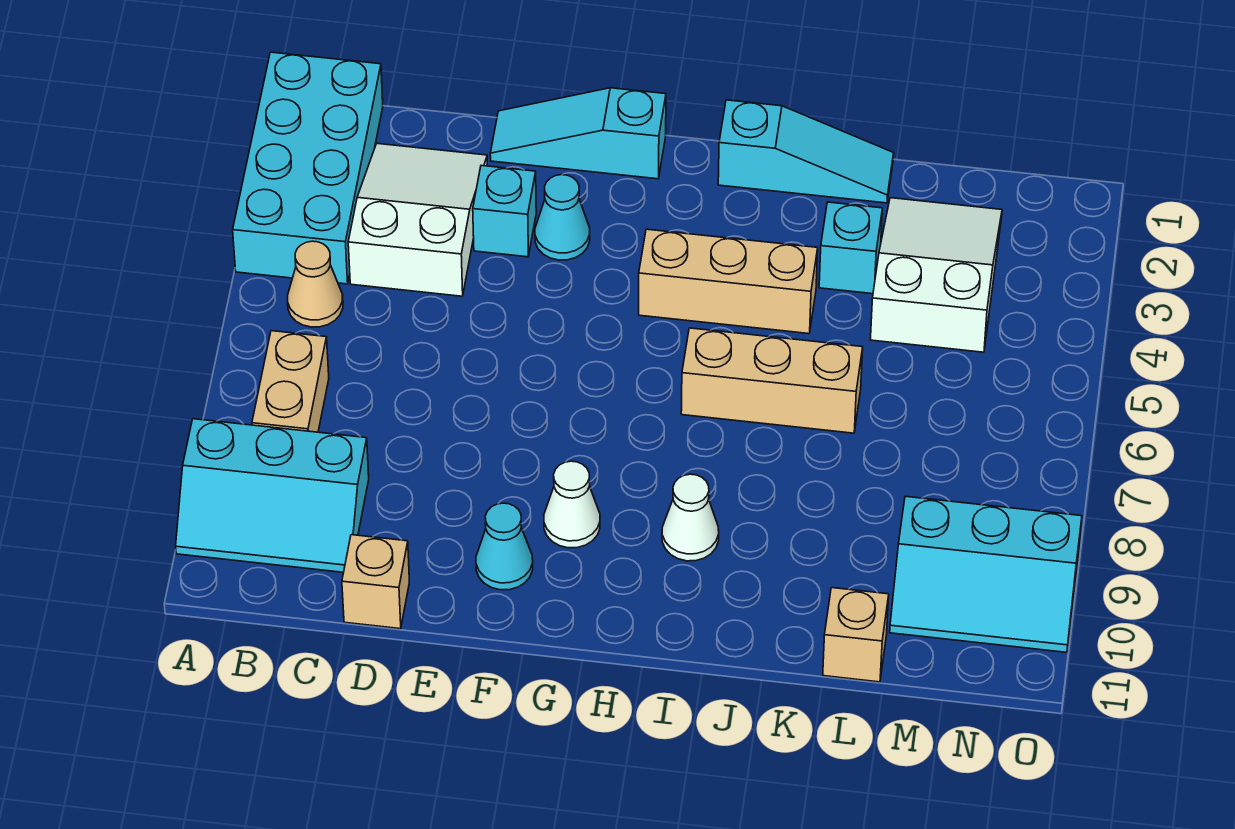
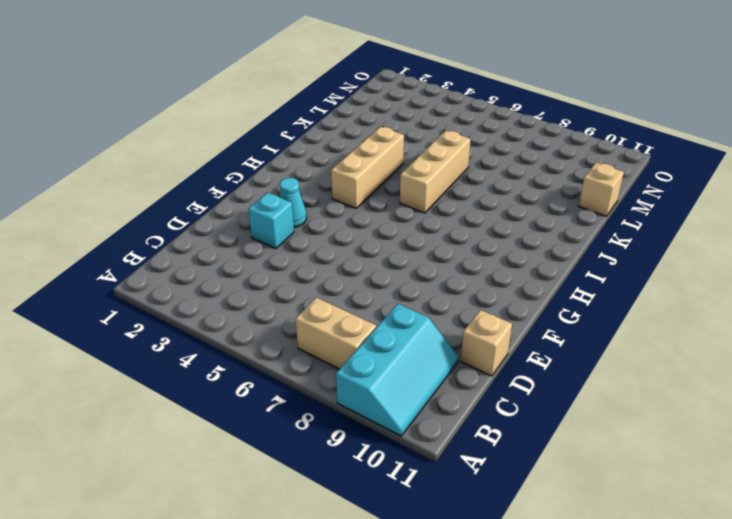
none -> cyan brick A1:B4 level 1
none -> tan cone B5 level 1
none -> white slope C2:D4 level 1 top 4

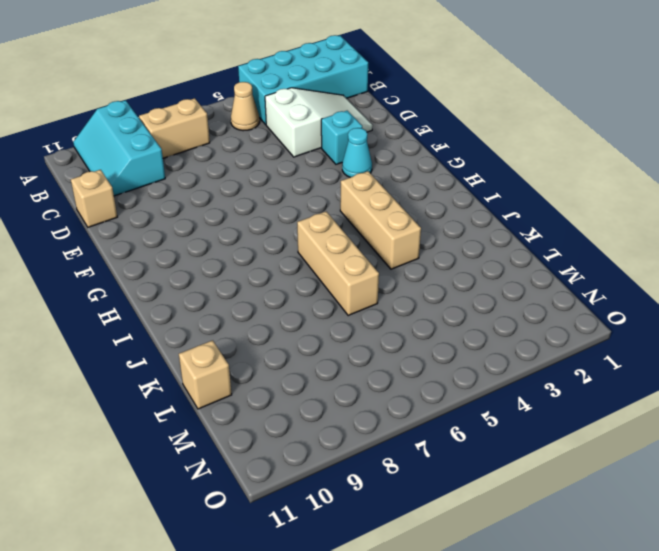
none -> cyan slope E1:G1 level 1 top G
none -> cyan cone F10 level 1
none -> white cone G9 level 1

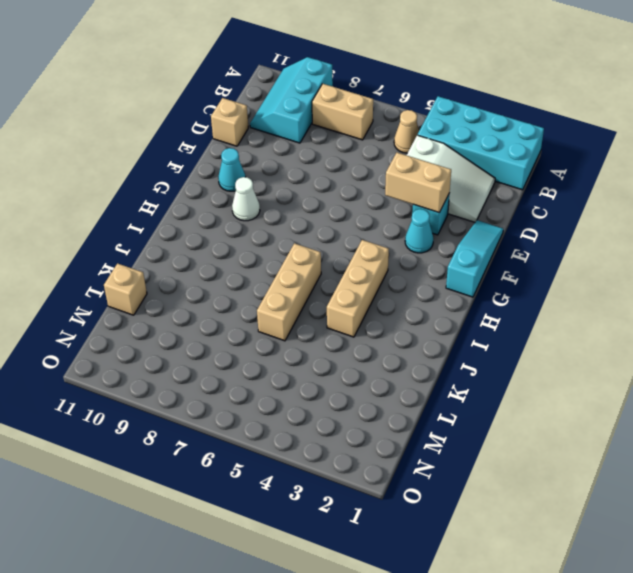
tan brick E3:E4 level 2 -> none
none -> cyan slope I1:K1 level 1 top I
none -> white cone I9 level 1
none -> cyan brick K3 level 1

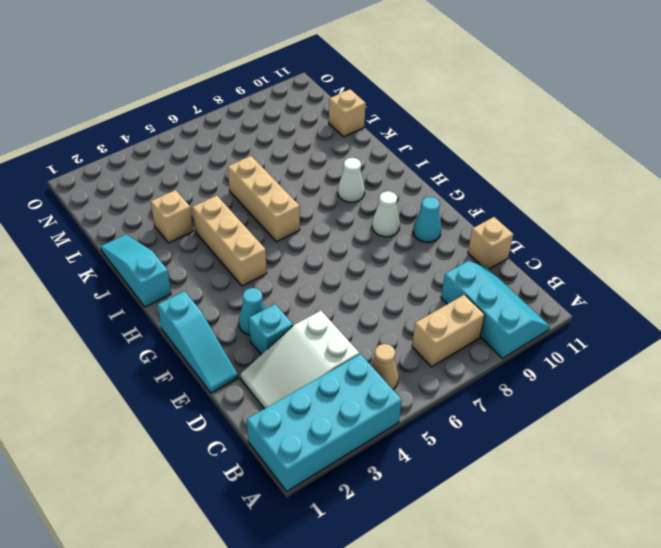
tan brick K3 level 1 -> cyan brick K3 level 1
none -> white slope L2:M4 level 1 top 4
none -> cyan slope M9:O10 level 1 top 9

